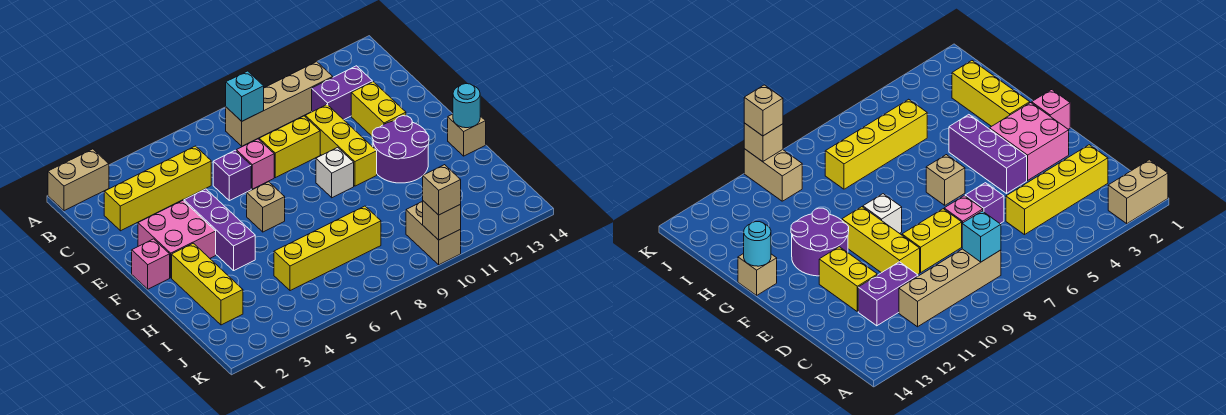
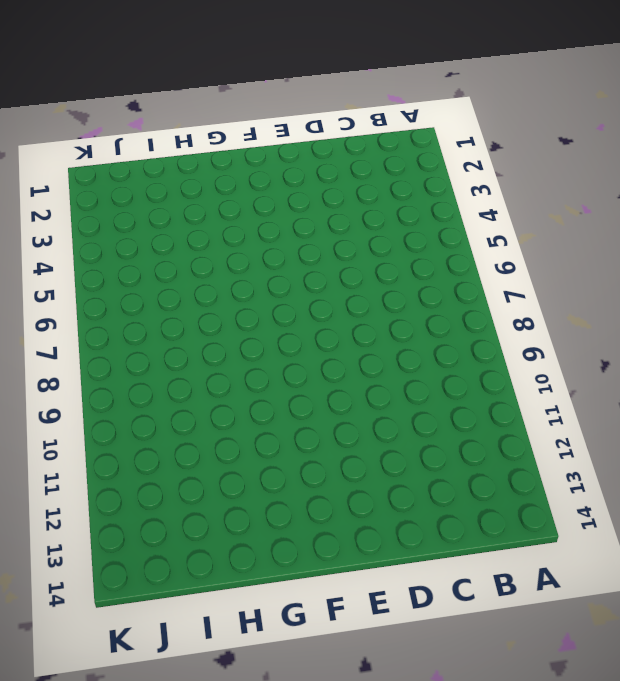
none -> tan brick A1:A2 level 1
none -> tan brick B8:B11 level 1
none -> yellow brick C2:C5 level 1

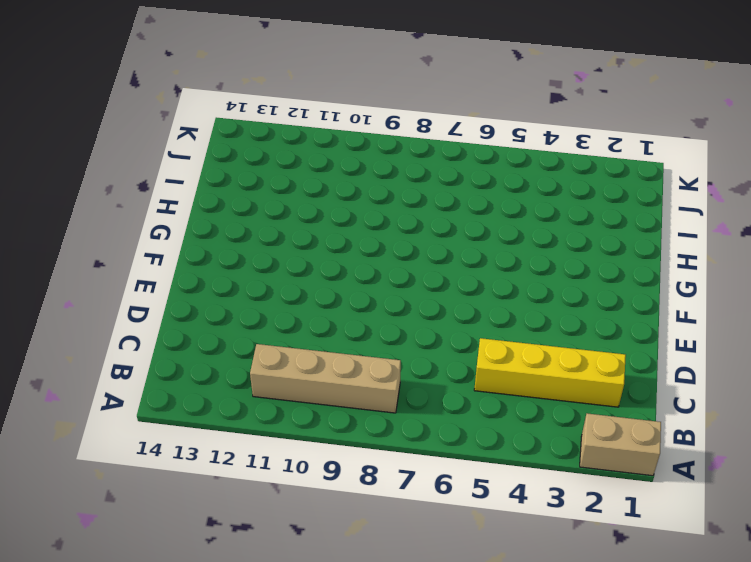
none -> purple brick C11:C12 level 1
none -> purple brick D6 level 1
none -> pink brick D7 level 1

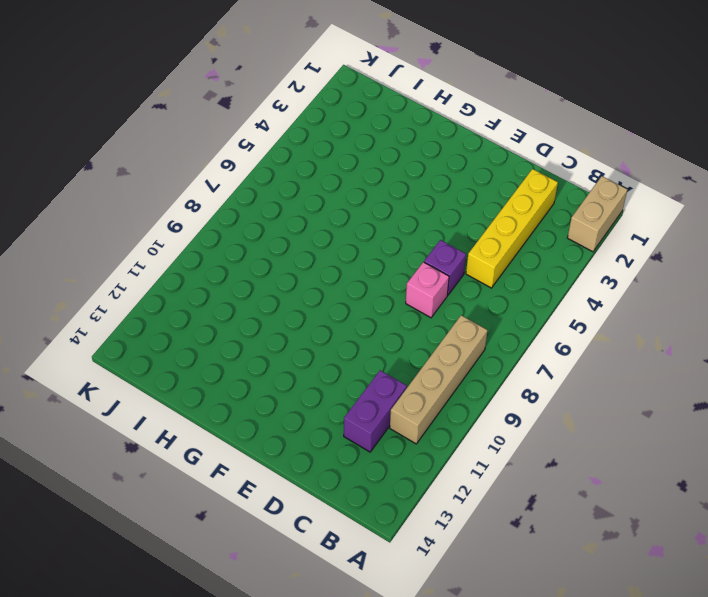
none -> yellow brick D8:D9 level 1
none -> yellow brick D10:F10 level 1
none -> yellow brick D12:E12 level 1

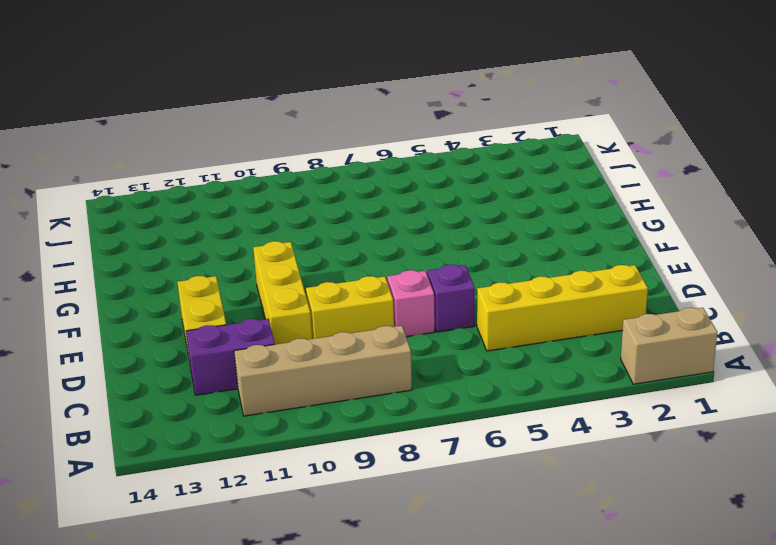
none -> pink brick E2:F3 level 1
none -> purple brick E4:G4 level 1
none -> pink brick F1 level 1

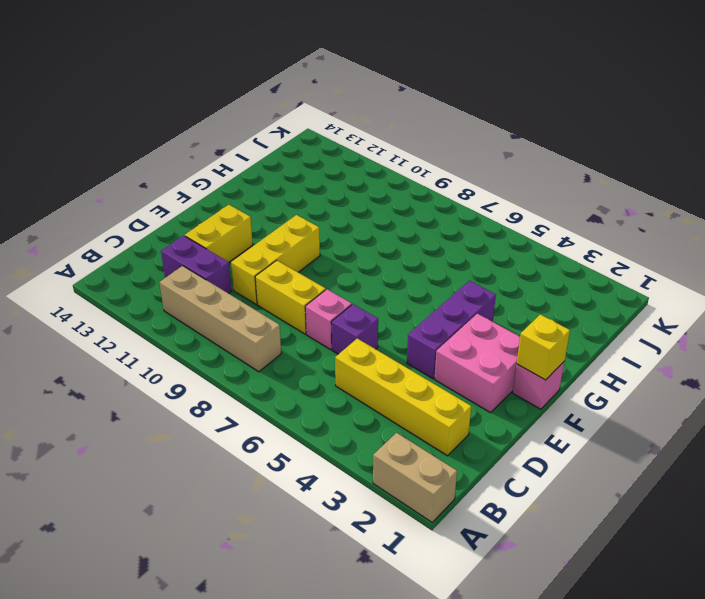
yellow brick F1 level 2 -> none
none -> tan brick F6 level 1
none -> white brick F9 level 1
none -> purple round brick F11:G12 level 1

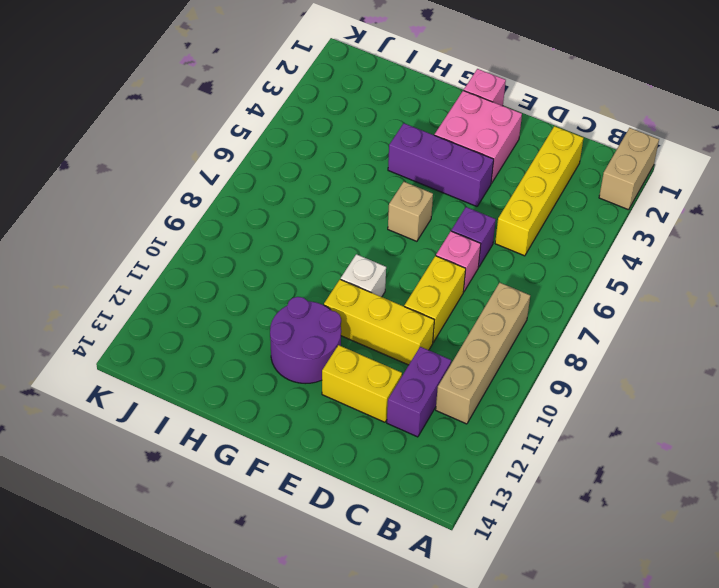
none -> yellow brick G2:I2 level 1
none -> tan brick G14 level 1
none -> yellow brick I5:I8 level 1

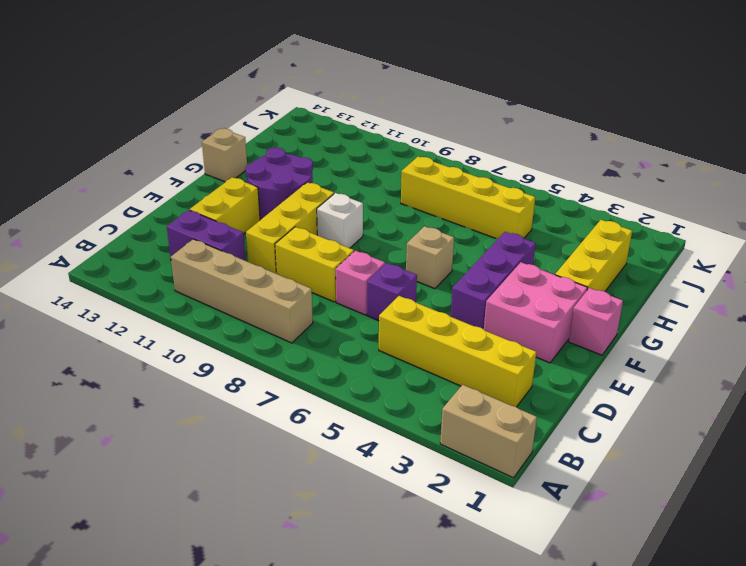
none -> tan brick J10:K10 level 1
none -> cyan brick B8 level 2
none -> cyan round brick G14 level 2

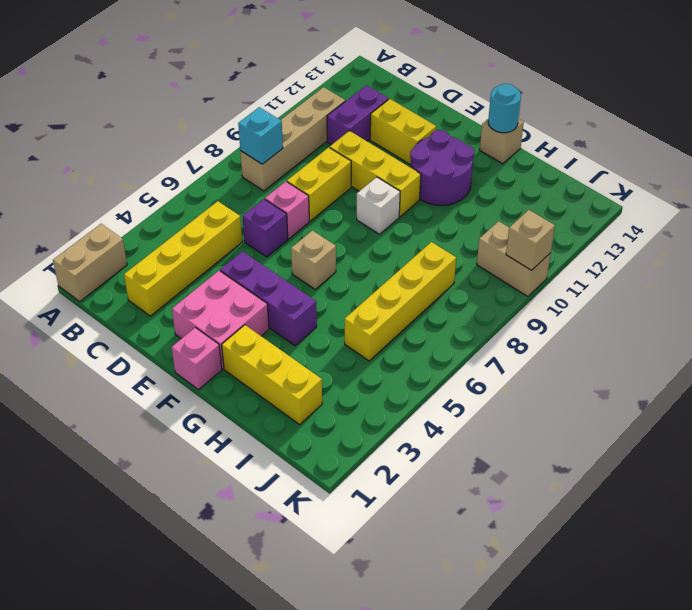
none -> tan brick K10 level 3

